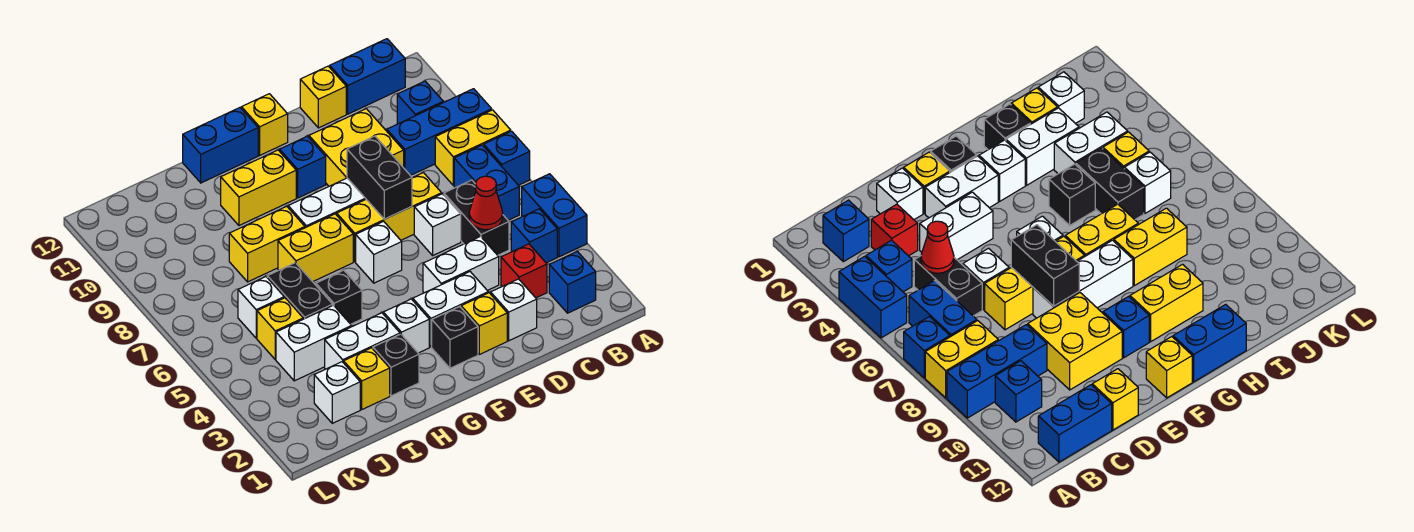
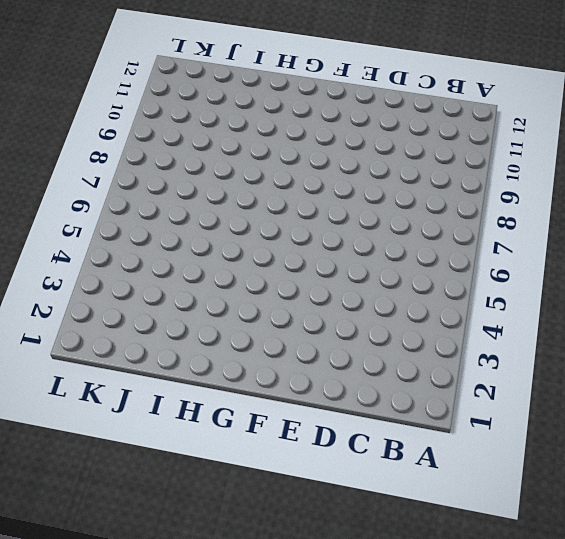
none -> blue brick A4:A5 level 1
none -> blue brick A7 level 1
none -> yellow brick A8:B8 level 1
none -> blue brick A9:C9 level 1

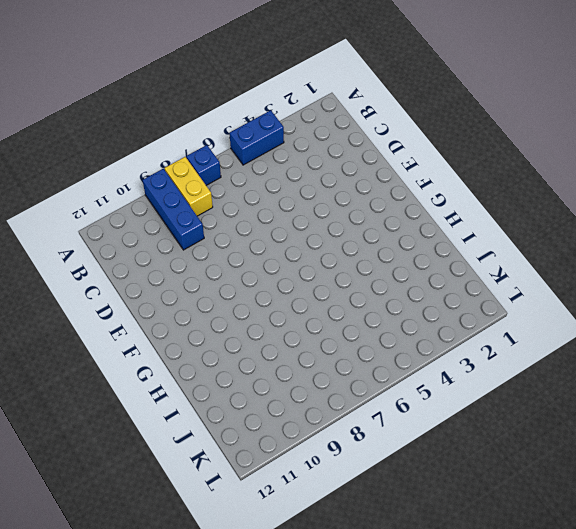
none -> blue brick B2 level 1
none -> blue brick B4 level 1
none -> blue brick B6:B7 level 1
none -> blue brick B10 level 1

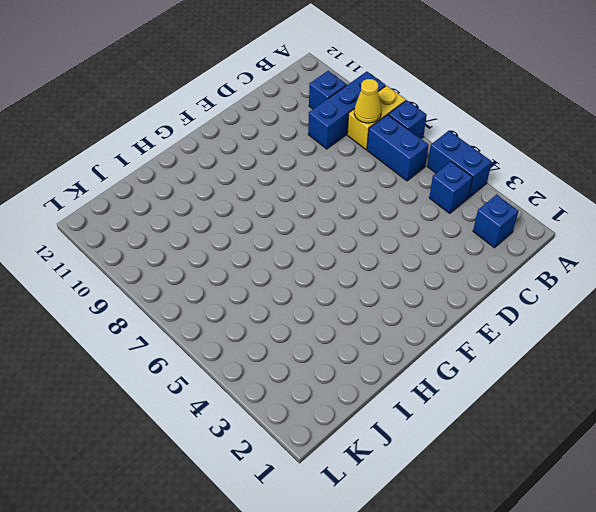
yellow cone B8 level 2 -> none
none -> blue brick B12:C12 level 1
none -> red brick C3 level 1
none -> black brick C5:C6 level 1
none -> white brick D2 level 1

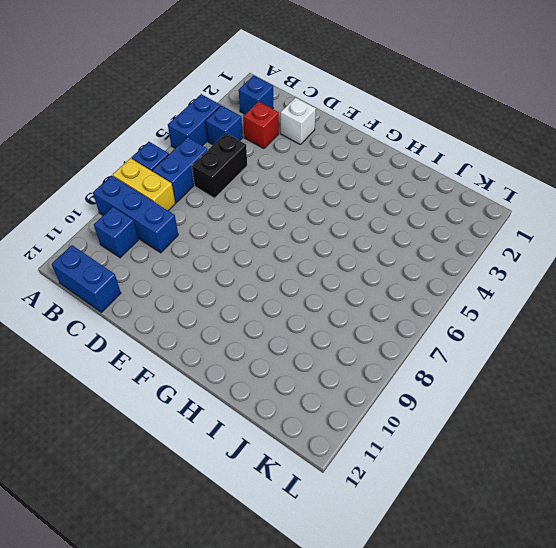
none -> white brick D4:E4 level 1
none -> white brick D6 level 1
none -> yellow brick D7:F7 level 1
none -> yellow brick D9:E10 level 1

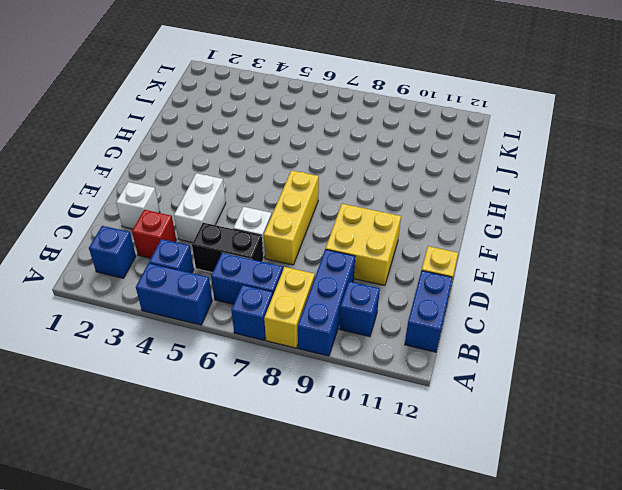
none -> yellow brick E2 level 1
none -> white brick E3:F3 level 1
none -> white brick E8:G8 level 1
none -> black brick F2 level 1

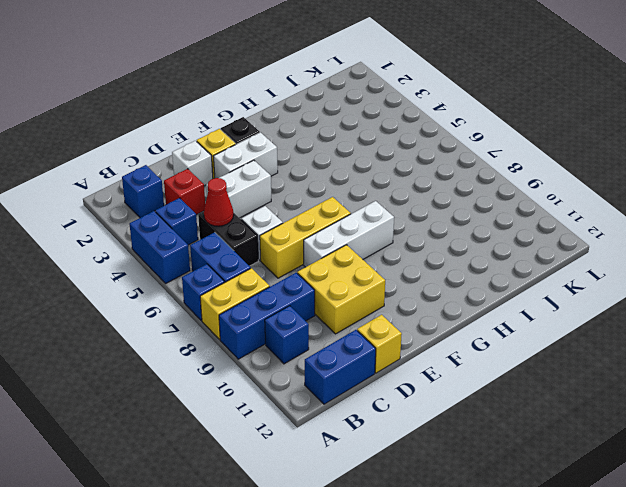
none -> white brick F6 level 1
none -> blue brick F10 level 1
none -> yellow brick F12 level 1
none -> white brick G3 level 1

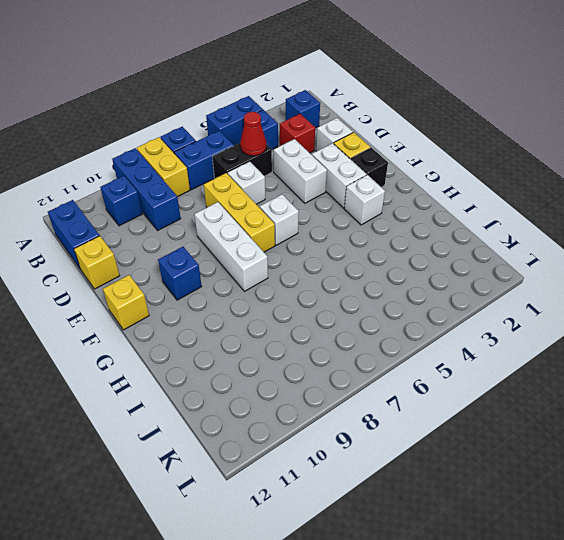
none -> yellow brick D9:E10 level 1
none -> yellow brick G7:H7 level 1
none -> yellow brick G10:H10 level 1
none -> blue brick G12:H12 level 1

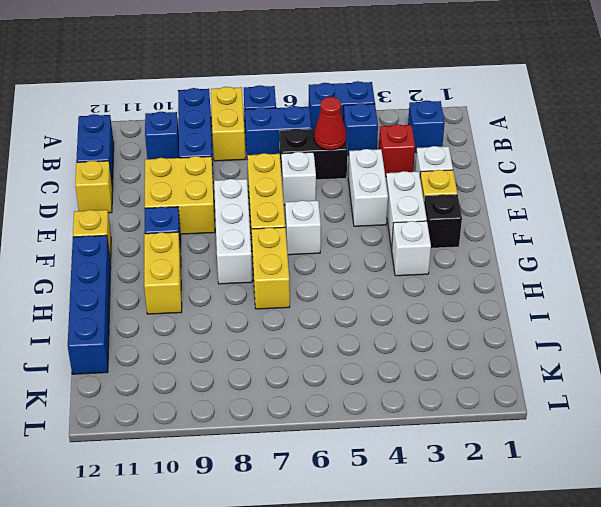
blue brick G12:J12 level 1 -> blue brick G12:H12 level 1
none -> black brick H2 level 1
none -> white brick H3:I3 level 1
none -> black brick H5 level 1
none -> yellow brick H8:I8 level 1

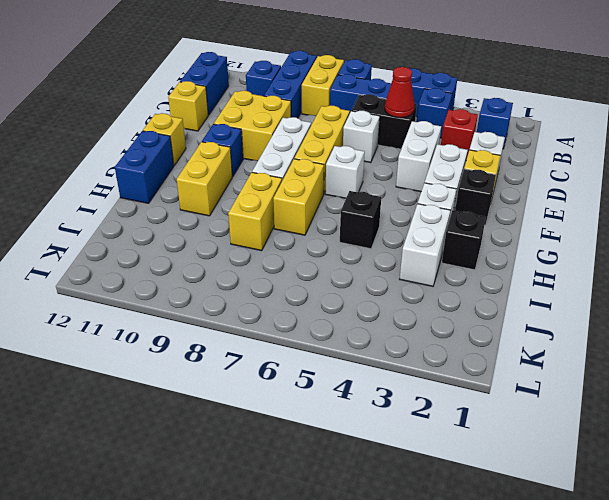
none -> yellow brick I2 level 1
none -> white brick I4:J4 level 1
none -> black brick I5:I6 level 1
none -> white brick J2 level 1

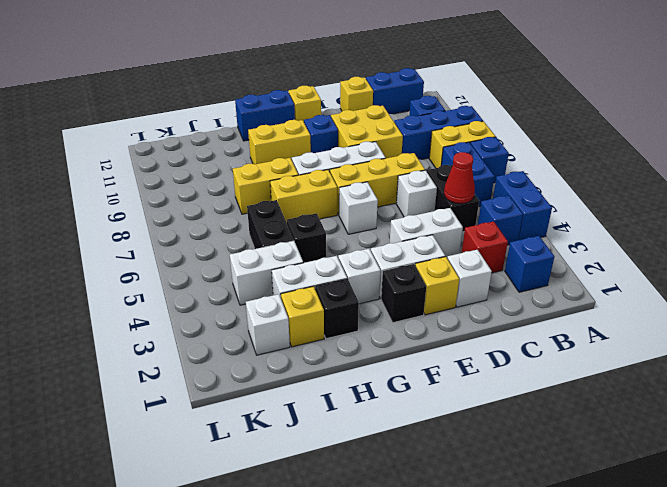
none -> yellow brick J5 level 1
none -> white brick J6 level 1
none -> black brick E7:E8 level 2

